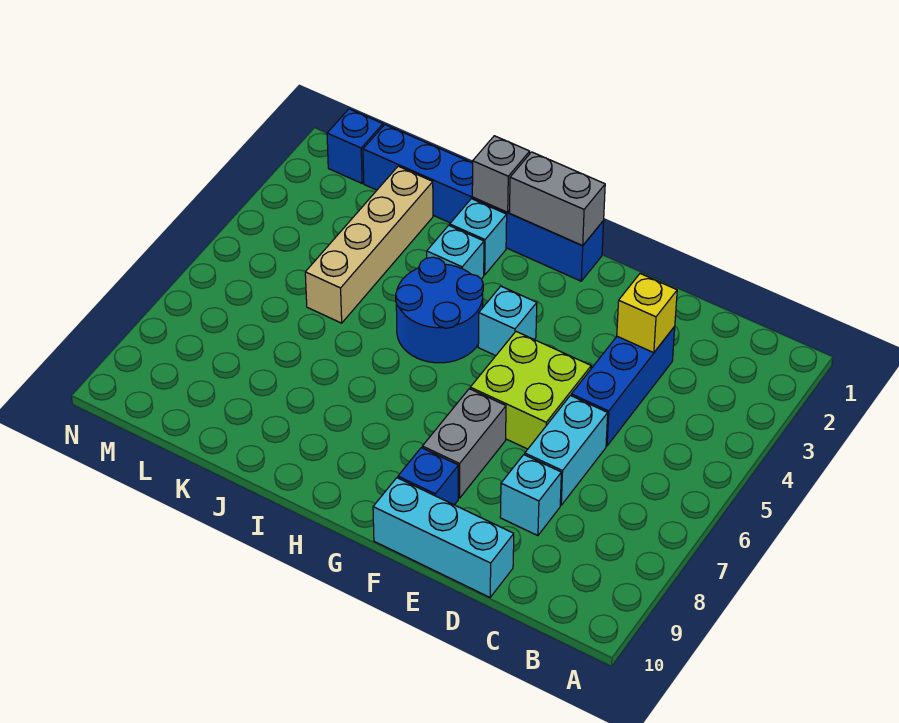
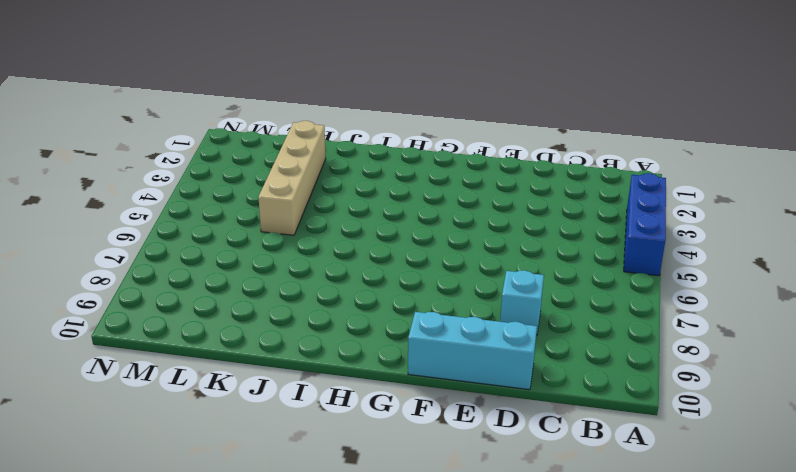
blue brick A3:A5 level 1 -> blue brick D3:D5 level 1
none -> cyan brick D6:D7 level 1
none -> lime brick E5:F6 level 1
none -> grey brick F7:F8 level 1

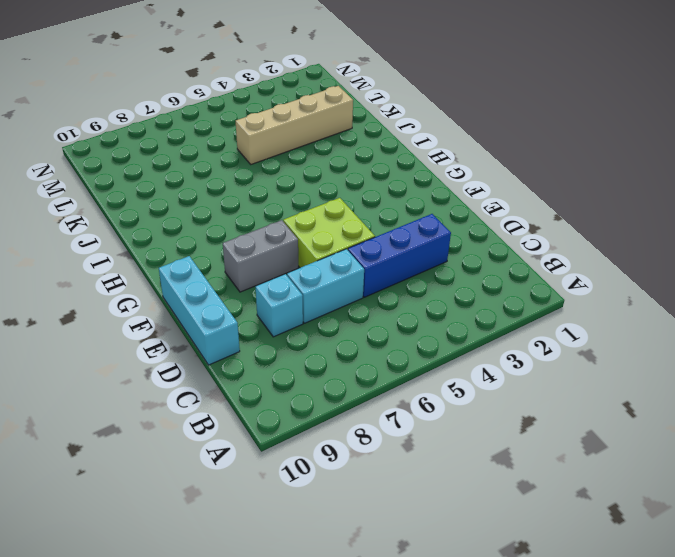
none -> blue brick F9 level 1
none -> blue brick G1:L1 level 1
none -> cyan brick G4 level 1

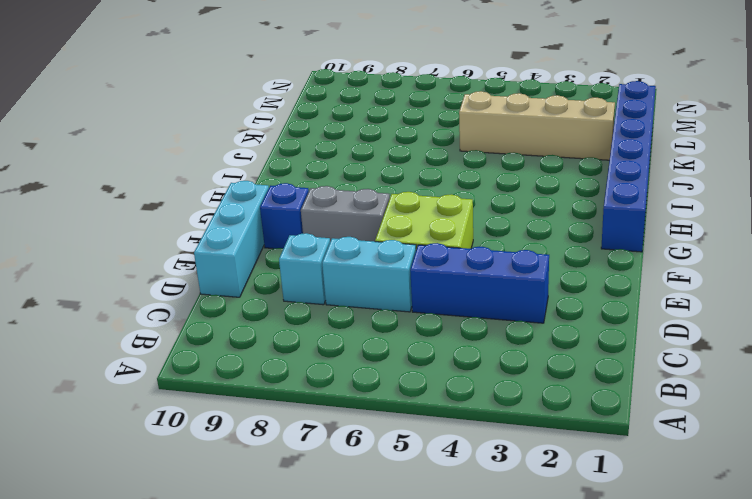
none -> cyan brick G4 level 1
none -> blue round brick H4:I5 level 1
none -> cyan brick I2 level 1

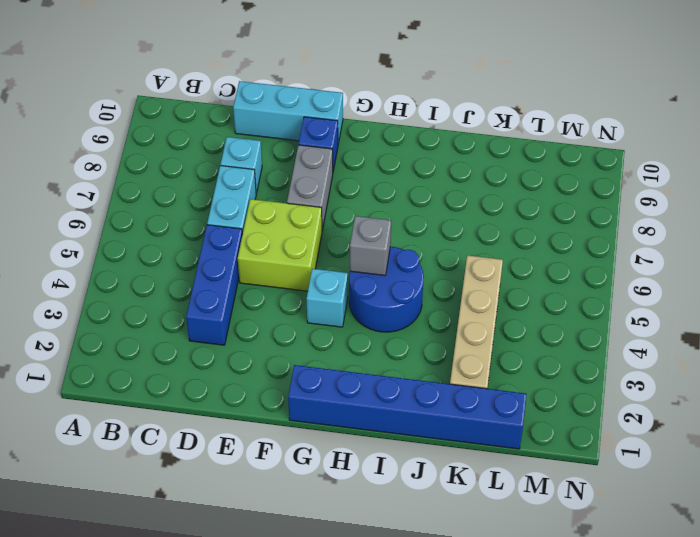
grey brick H5 level 2 -> grey brick I1 level 2
none -> cyan brick I2 level 1
none -> cyan brick I3 level 1
none -> blue brick M1 level 1

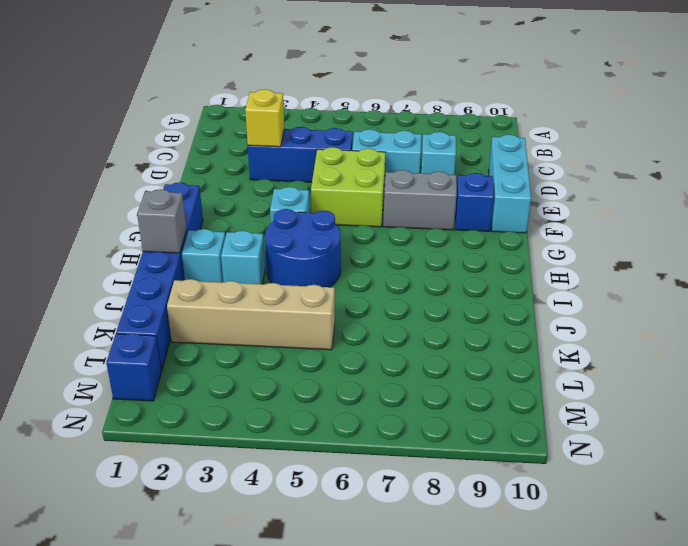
none -> grey brick G1:H1 level 2

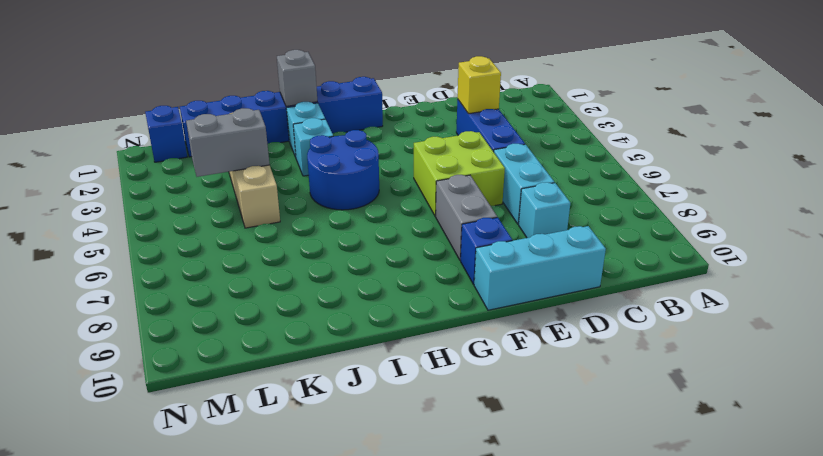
grey brick K4:L4 level 2 -> grey brick G1:H1 level 2
none -> cyan brick G4 level 1

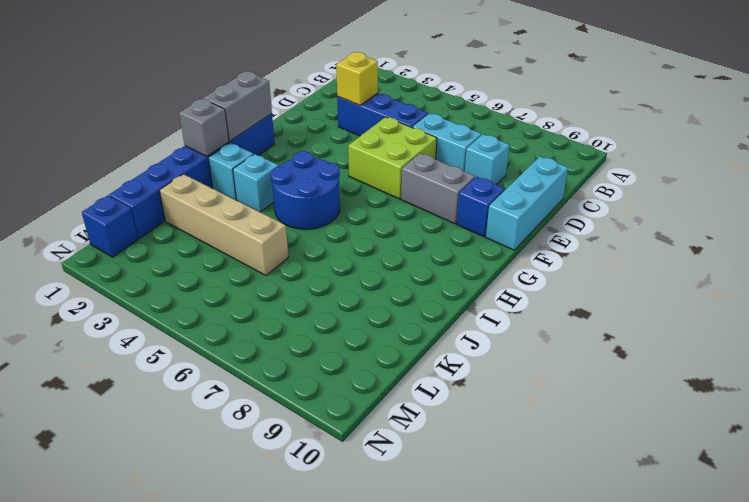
none -> cyan brick G4 level 1

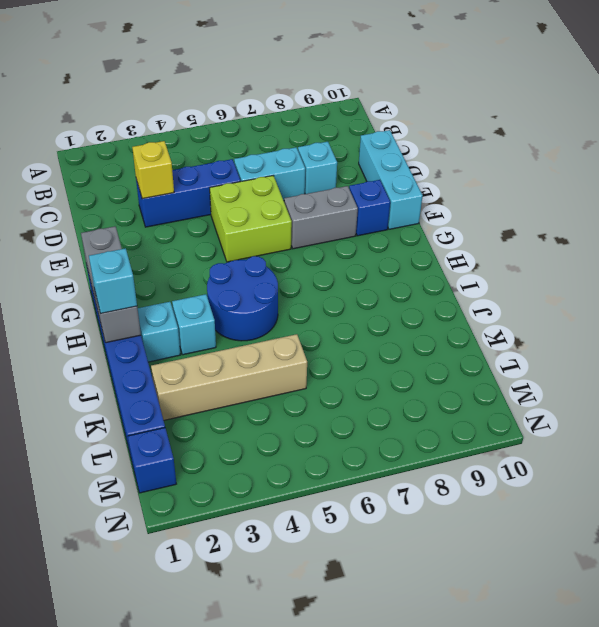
cyan brick I1 level 3 -> cyan brick G4 level 1

